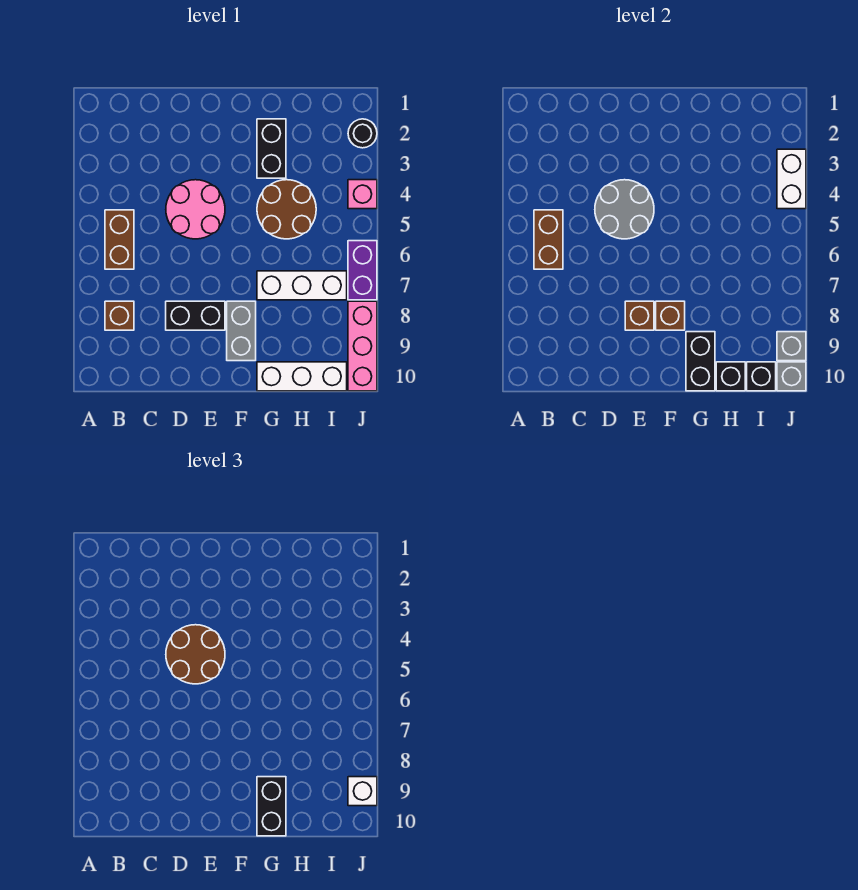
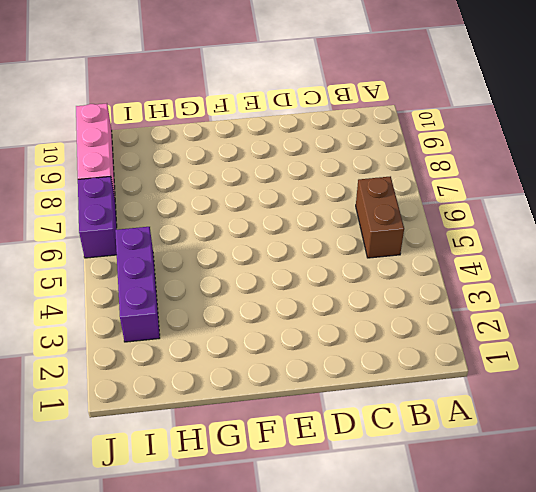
purple brick I3:I5 level 1 -> none
none -> brown brick B8 level 1
none -> pink round brick D4:E5 level 1
none -> black brick D8:E8 level 1

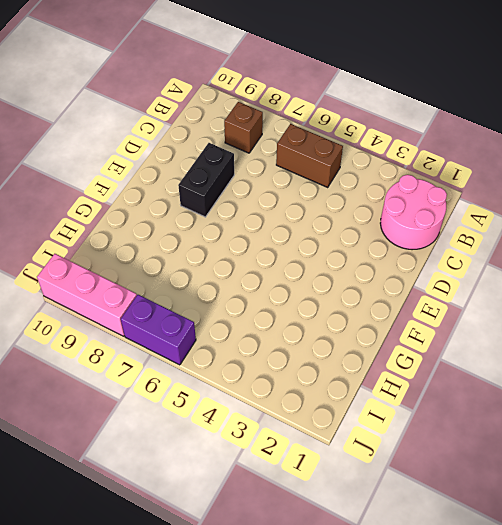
pink round brick B1:C2 level 1 -> pink round brick D4:E5 level 1
none -> grey brick F8:F9 level 1
none -> black brick G2:G3 level 1
none -> brown round brick G4:H5 level 1

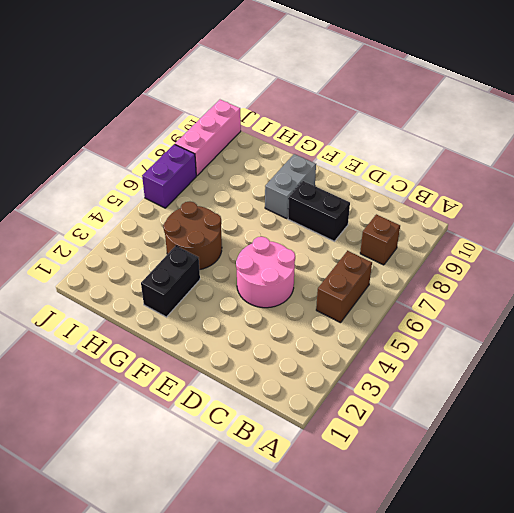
none -> white brick G7:I7 level 1
none -> white brick G10:I10 level 1
none -> black round brick J2 level 1

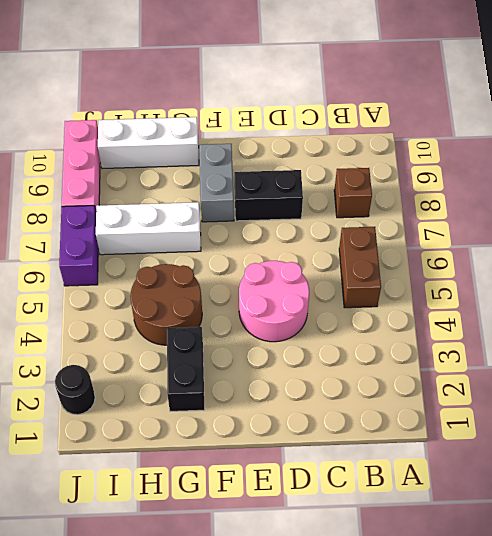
none -> pink brick J4 level 1
none -> brown brick B5:B6 level 2
none -> grey round brick D4:E5 level 2

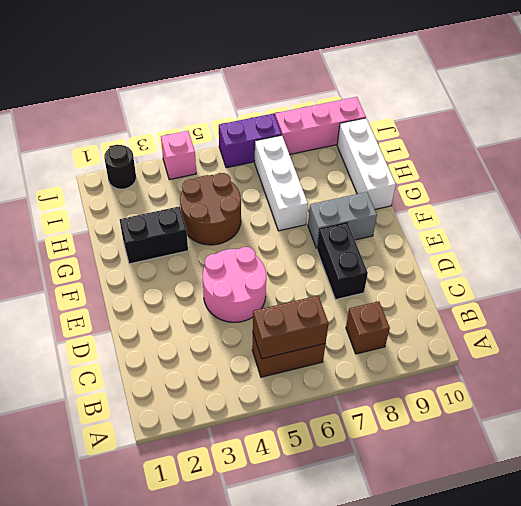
none -> grey round brick D4:E5 level 2
none -> brown brick E8 level 2
none -> brown brick F8 level 2

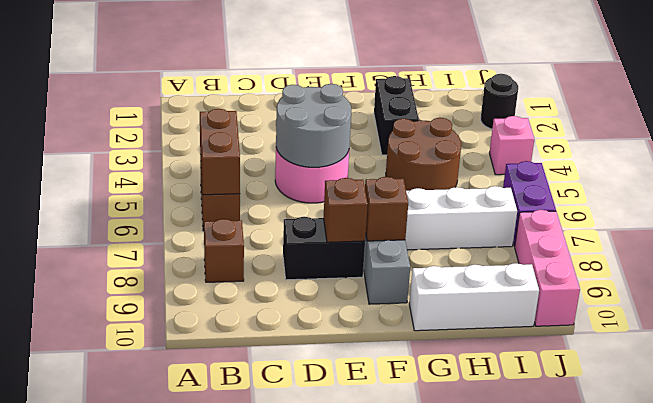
none -> black brick G9:G10 level 2
none -> black brick H10 level 2
none -> black brick I10 level 2

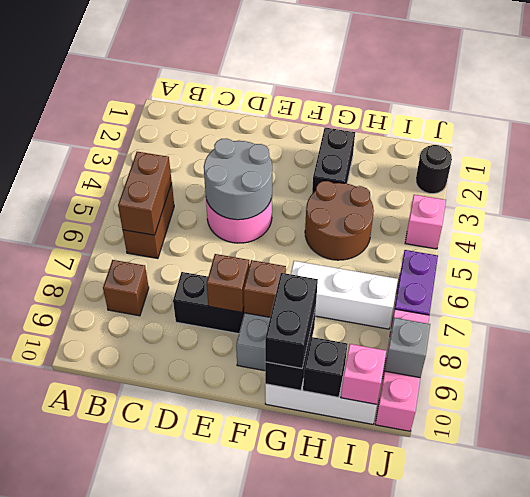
pink brick I10 level 2 -> black brick I10 level 2
none -> white brick J3:J4 level 2
none -> grey brick J10 level 2
none -> brown round brick D4:E5 level 3

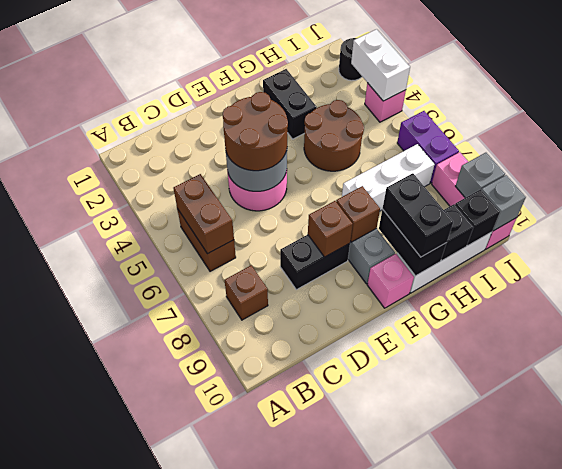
pink brick F10 level 1 -> none
none -> white brick J9 level 3

